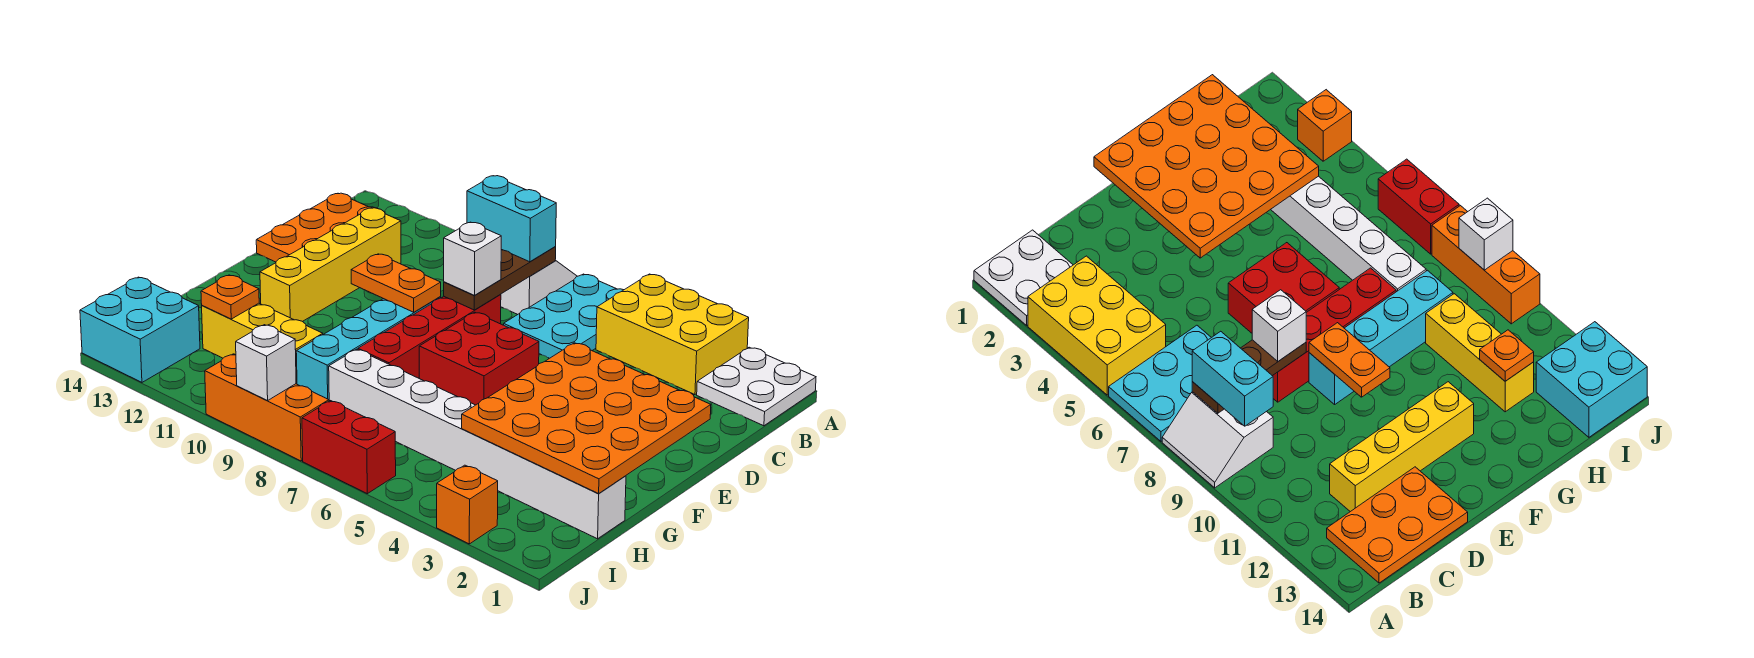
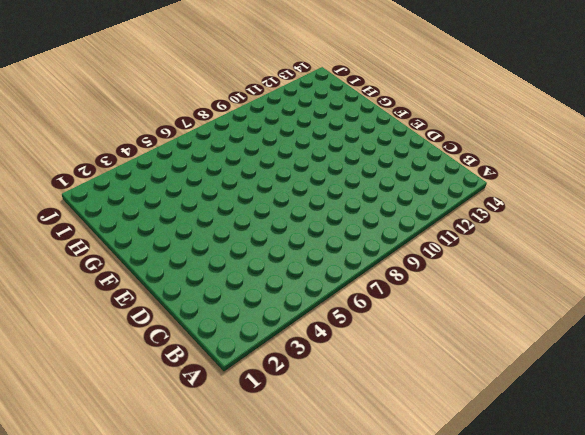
none -> white plate A1:B2 level 1
none -> yellow brick A3:B5 level 1
none -> cyan plate A6:C7 level 1

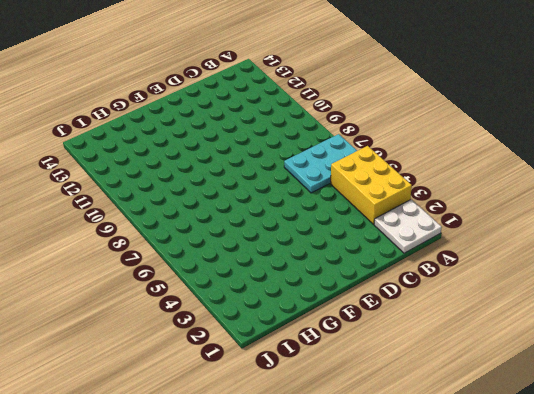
none -> white slope A8:B9 level 1 top B
none -> orange plate B13:D14 level 1
none -> yellow brick C12:F12 level 1

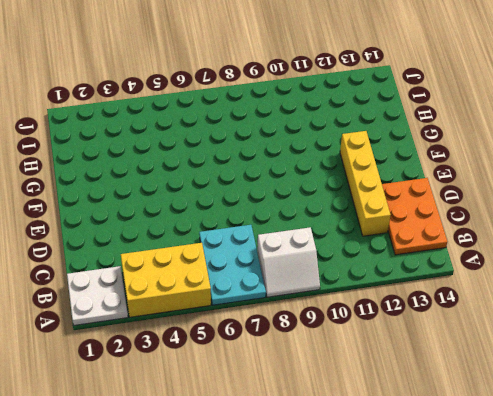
none -> red brick D8:G8 level 1
none -> red brick E6:F7 level 1
none -> cyan brick E9:H9 level 1

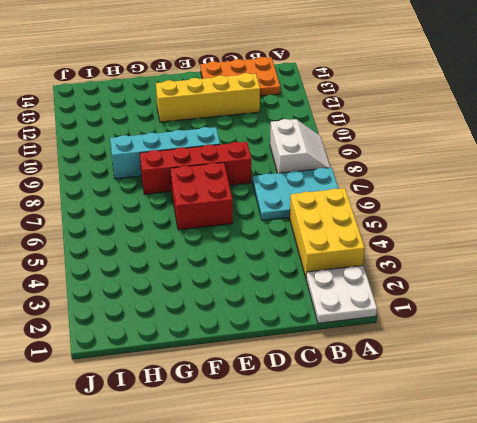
none -> white brick H1:H8 level 1
none -> yellow brick H10:H12 level 1
none -> cyan brick I13:J14 level 1

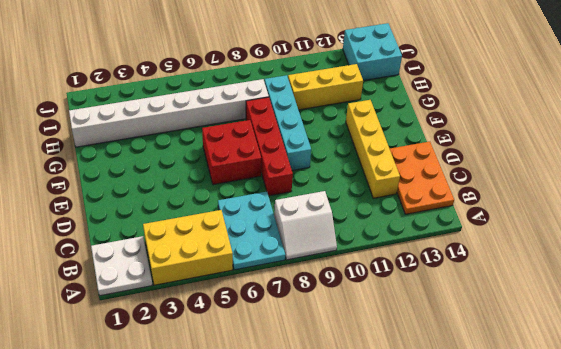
none -> orange brick J3 level 1
none -> red brick J6:J7 level 1
none -> orange brick J8:J10 level 1

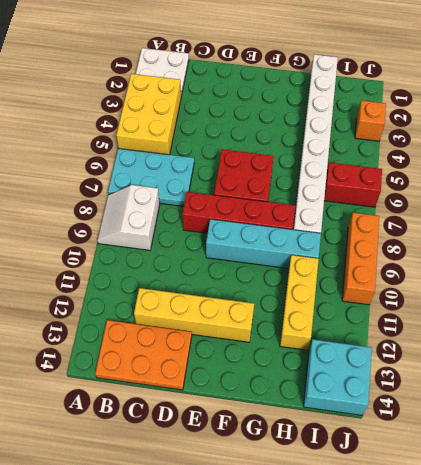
red brick I6:J6 level 1 -> red brick J6:J7 level 1
none -> brown plate B8:D8 level 2
none -> orange plate E1:H4 level 2
none -> orange plate E9:E10 level 2

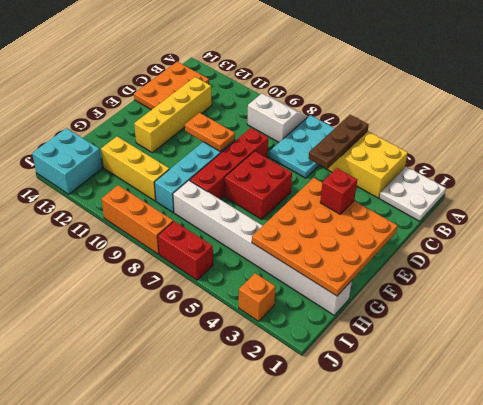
brown plate A5:C5 level 2 -> brown plate B8:D8 level 2
red brick E3 level 3 -> none
none -> orange plate H12 level 2
none -> white brick J9 level 2
none -> cyan brick B8:B9 level 3

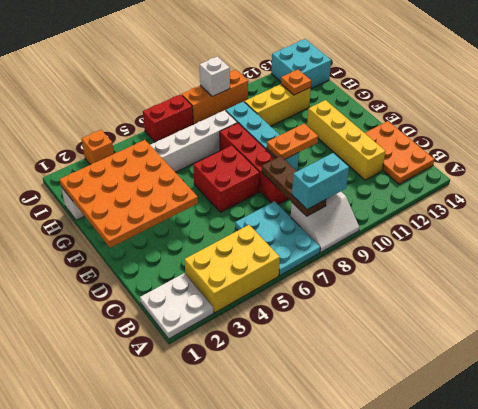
none -> white brick D8 level 3

